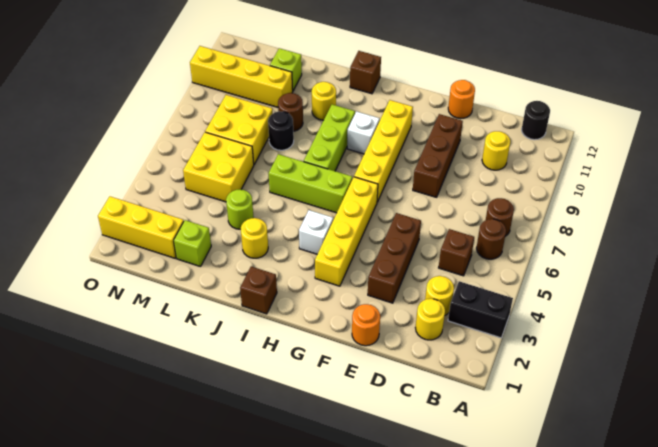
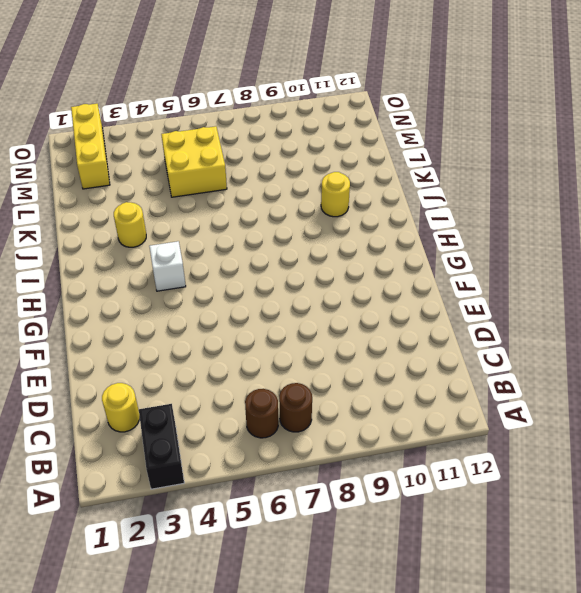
none -> black round brick B12 level 1
none -> yellow round brick C3 level 1
none -> brown brick C5 level 1
none -> yellow round brick C10 level 1

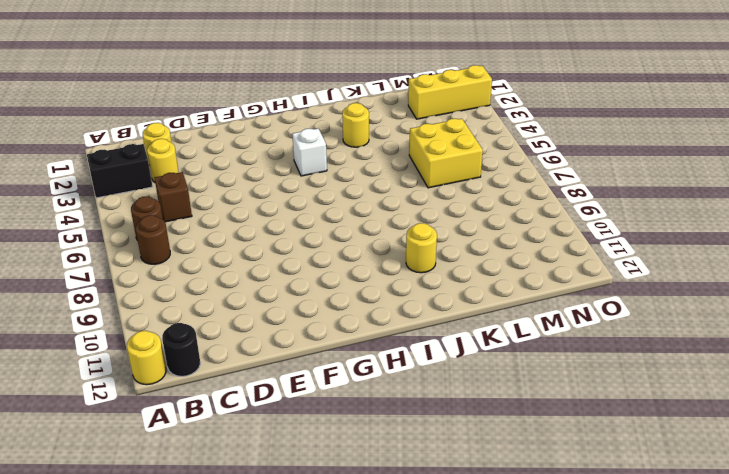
yellow round brick A12 level 1 -> yellow round brick C10 level 1
none -> orange round brick E1 level 1
none -> brown brick E3:E5 level 1
none -> brown brick E8:E10 level 1
none -> orange round brick E12 level 1

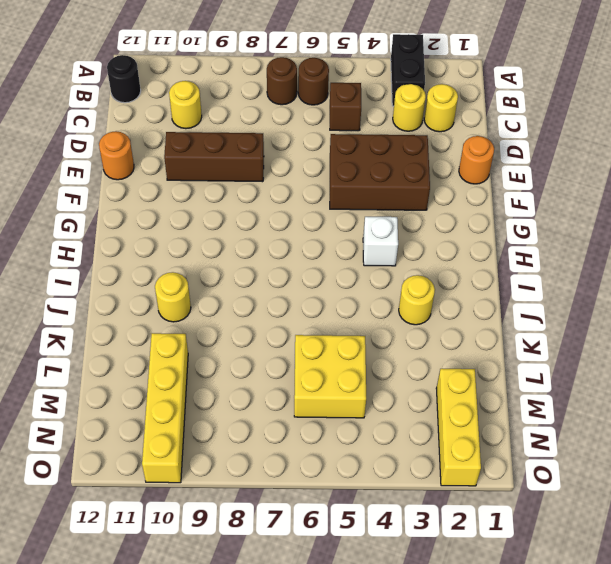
brown brick E3:F5 level 1 -> brown brick E3:E5 level 1
none -> yellow brick G3:G6 level 1
none -> yellow brick G7:G10 level 1
none -> lime brick H6:J6 level 1
none -> white brick H9 level 1

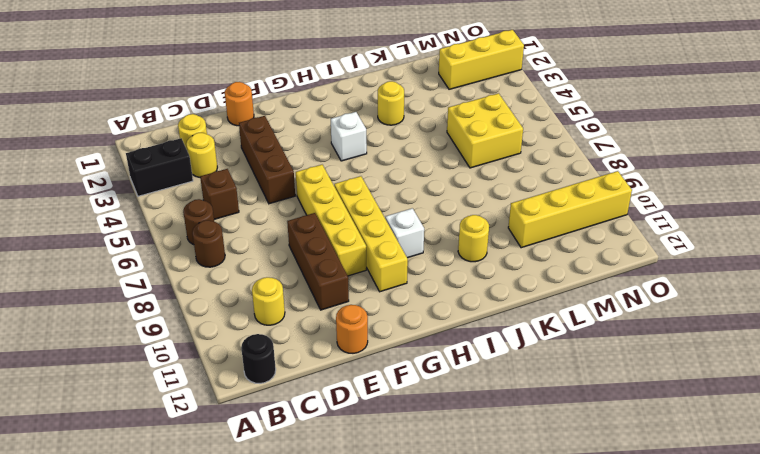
yellow brick F6:F9 level 1 -> yellow brick G3:G6 level 1
none -> lime brick H6:J6 level 1
none -> brown brick I1 level 1
none -> lime brick I7:I9 level 1
none -> brown brick I12 level 1

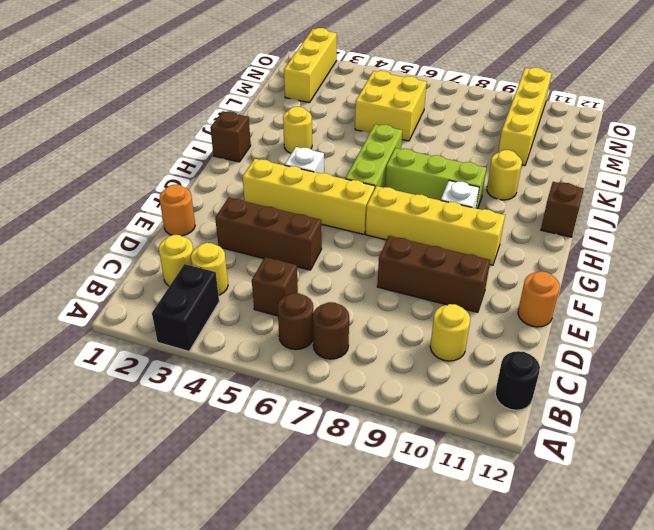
none -> lime round brick K4 level 1
none -> black round brick K8 level 1
none -> brown round brick K9 level 1
none -> lime brick L2 level 1

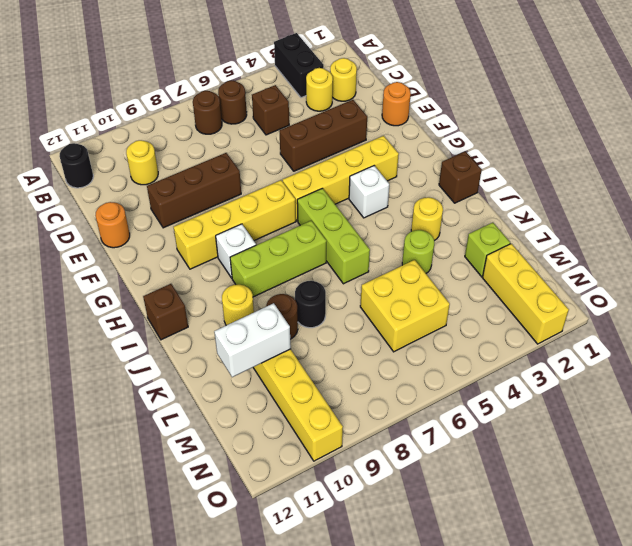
white brick L10:L11 level 2 -> none
none -> yellow brick L7:M8 level 1
none -> lime brick L11 level 1

